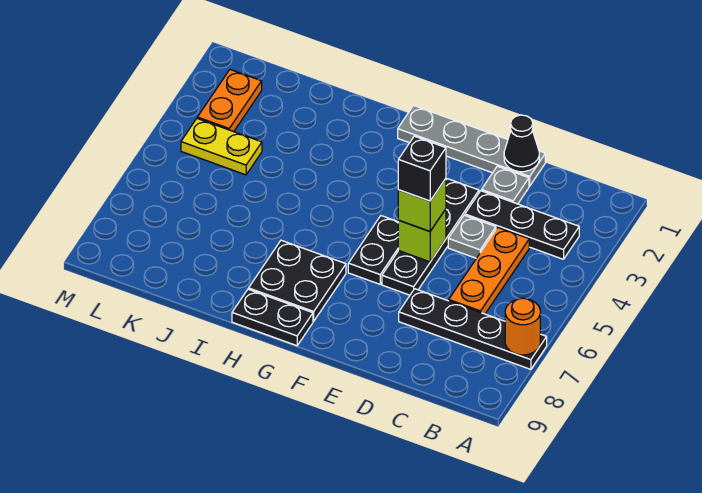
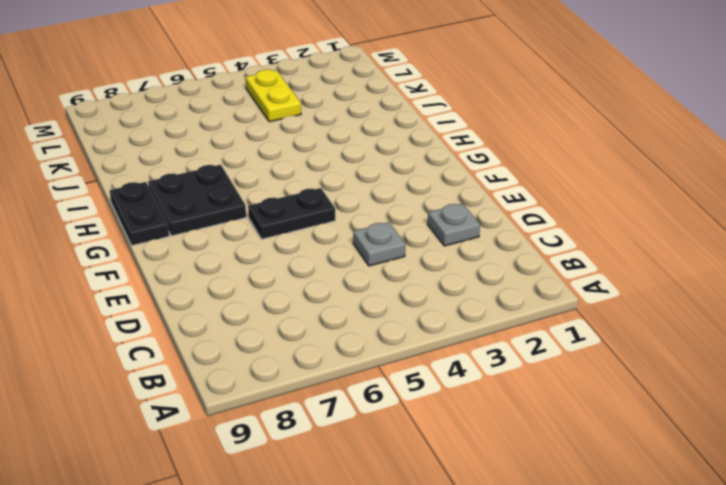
none -> black plate A7:D7 level 1
none -> black plate B3:D3 level 1
none -> orange plate C4:C6 level 1

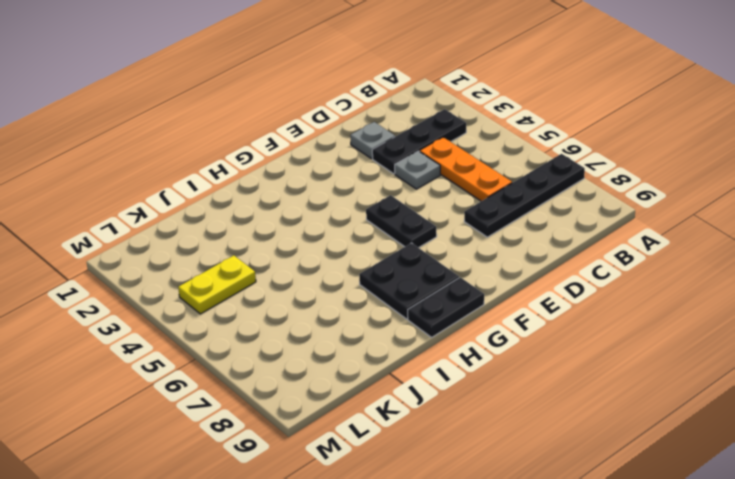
none -> grey plate D1:G1 level 1
none -> black plate E3:E6 level 1
none -> orange plate L2:L3 level 1

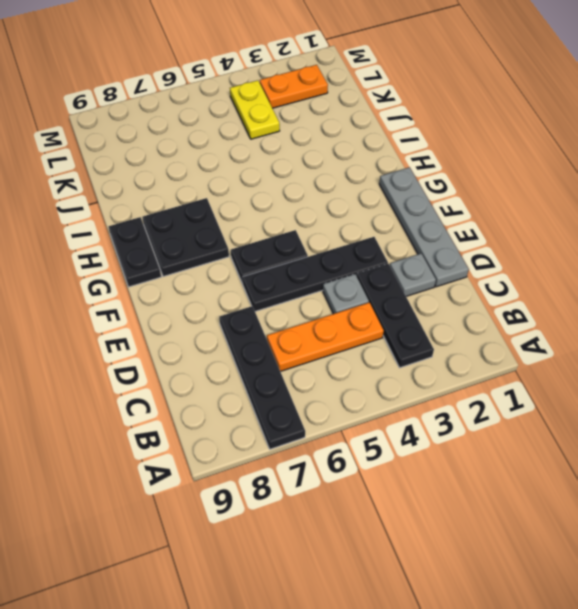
none -> orange round brick A7 level 2
none -> black cone D1 level 2
none -> lime brick E5 level 2

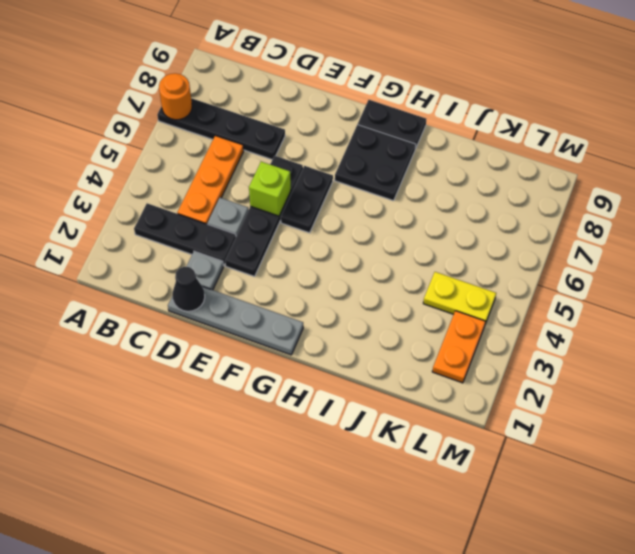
none -> lime brick E5 level 3
none -> black brick E5 level 4

